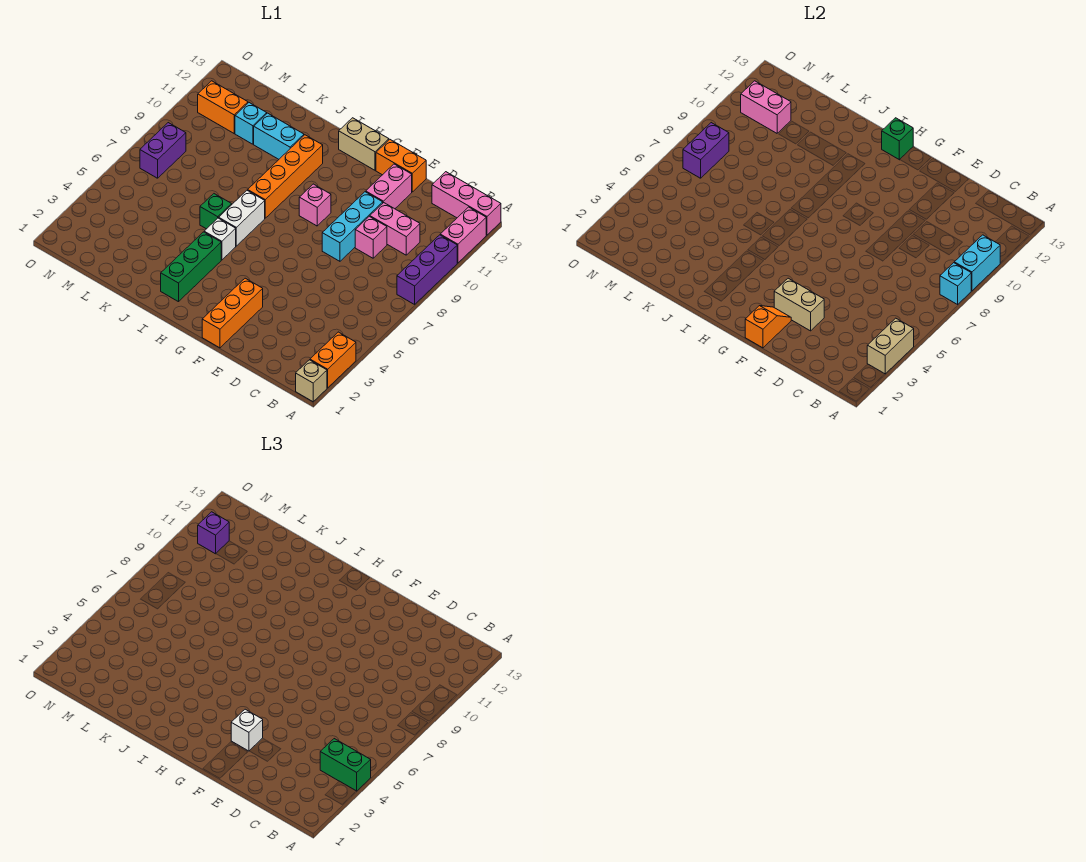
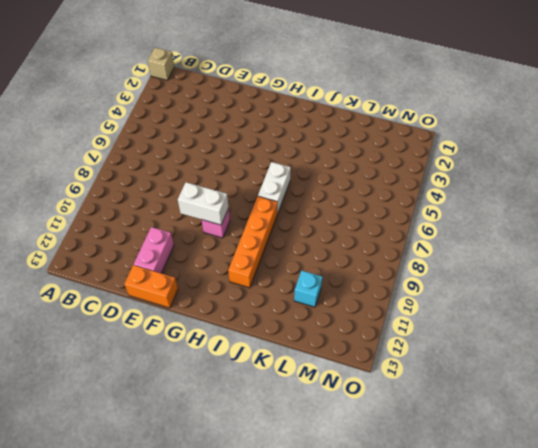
white brick F9:G9 level 2 -> none
none -> orange brick A2:A3 level 1
none -> purple brick A8:A10 level 1
none -> pink brick A11:A12 level 1
none -> pink brick A13:C13 level 1

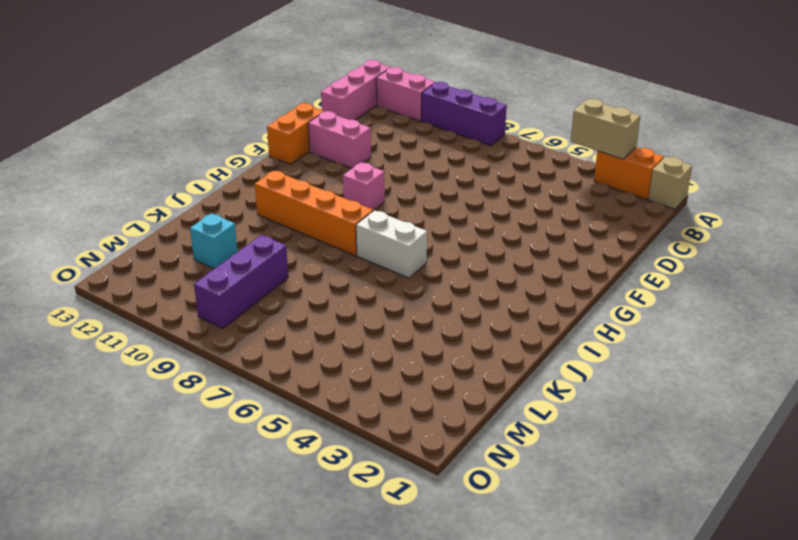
purple brick L9:N9 level 1 -> none
none -> pink brick C10:D10 level 1
none -> pink brick D9 level 1
none -> cyan brick E8:E10 level 1
none -> orange brick F1:F3 level 1

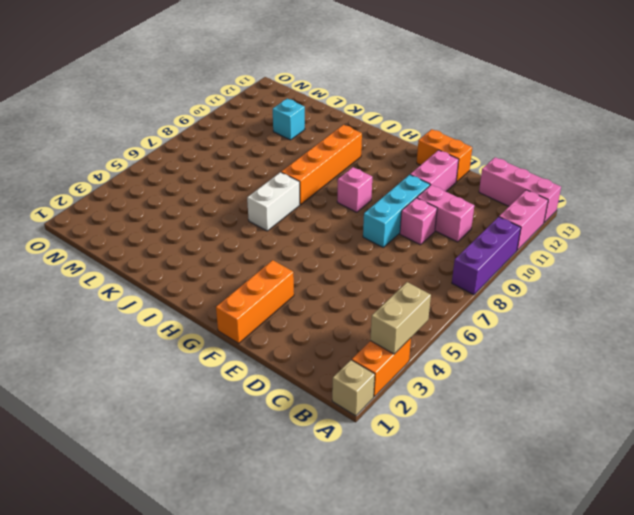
none -> tan brick G13:H13 level 1
none -> green brick I2:I4 level 1
none -> white brick I5 level 1
none -> green brick J6 level 1

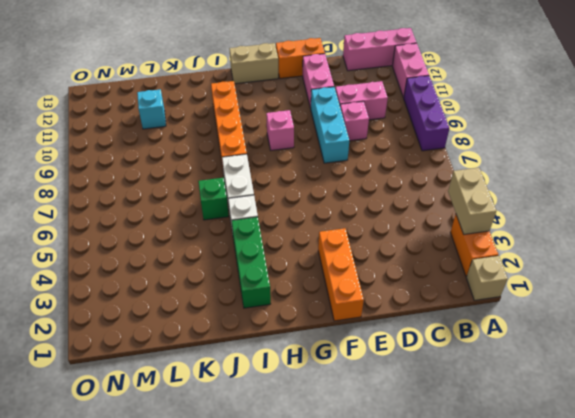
none -> cyan brick J11:K11 level 1
none -> orange brick M11:N11 level 1
none -> purple brick N7:N8 level 1
none -> cyan brick A8 level 2

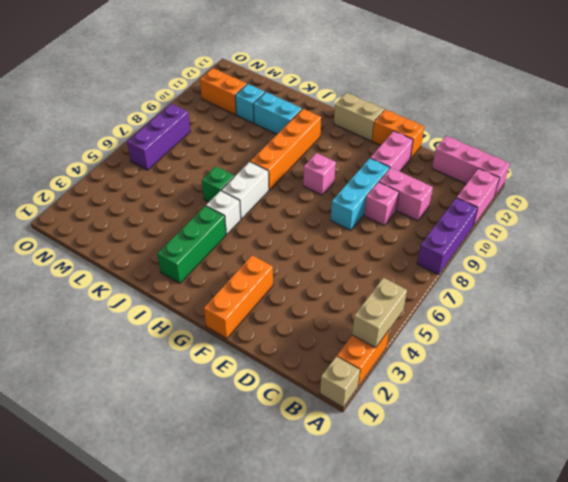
purple brick N6:N8 level 1 -> purple brick N7:N8 level 1
none -> cyan brick A8 level 2
none -> cyan brick A9:A10 level 2
none -> tan brick E3:F3 level 2
none -> orange slope F1:F2 level 2 top 1

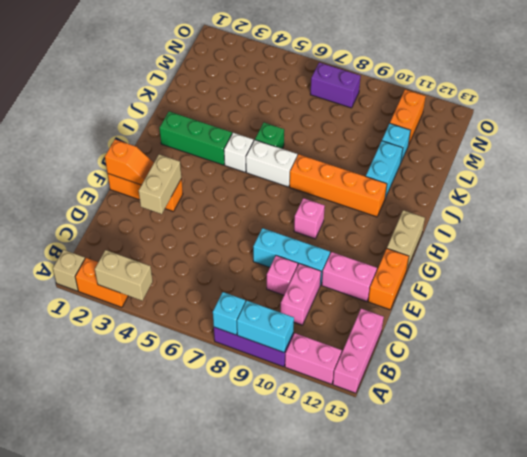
none -> green brick H13 level 2
none -> pink brick M11:N11 level 2
none -> purple brick N7:N8 level 2
none -> green brick A4:B4 level 3

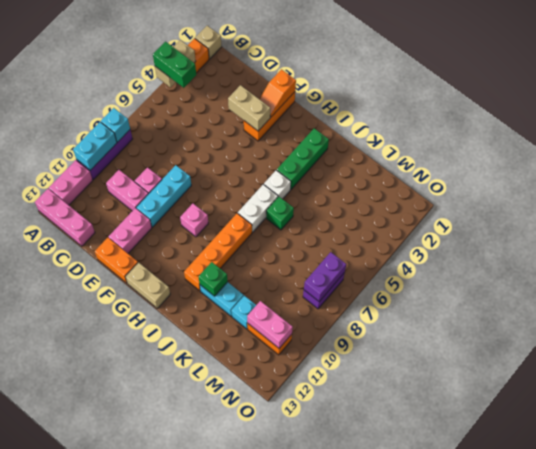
green brick J11 level 2 -> green brick H13 level 2
none -> white brick F3 level 3
none -> purple brick N11 level 3

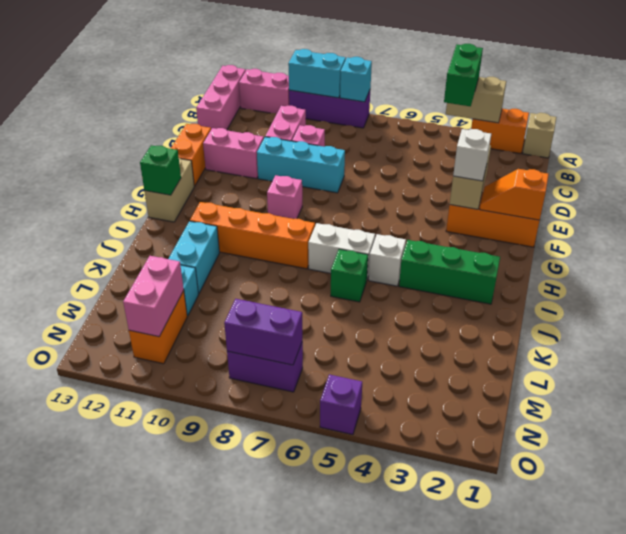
purple brick O5 level 1 -> purple brick N11 level 3

